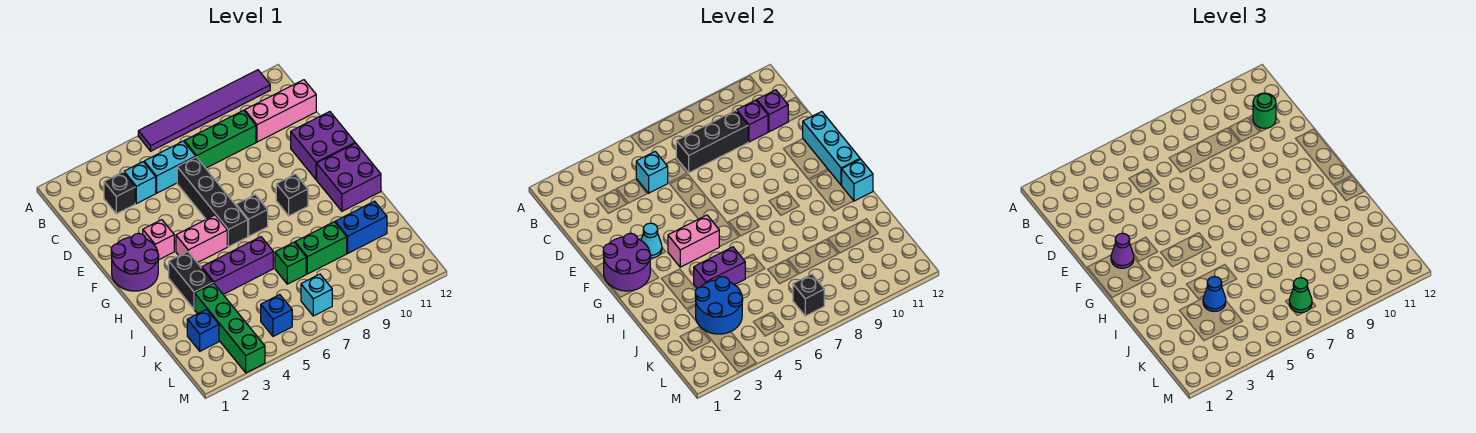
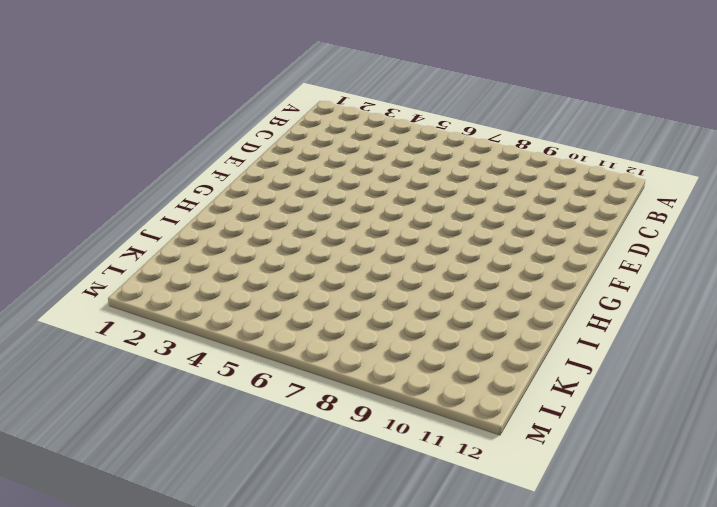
none -> purple tile A6:A11 level 1
none -> black brick C3 level 1
none -> cyan brick C4 level 1
none -> cyan brick C5:C6 level 1

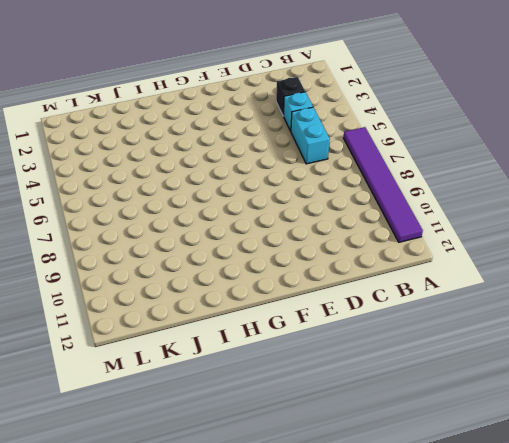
none -> green brick C7:C9 level 1
none -> pink brick C10:C12 level 1
none -> black brick D6:G6 level 1
none -> purple brick E11:F12 level 1

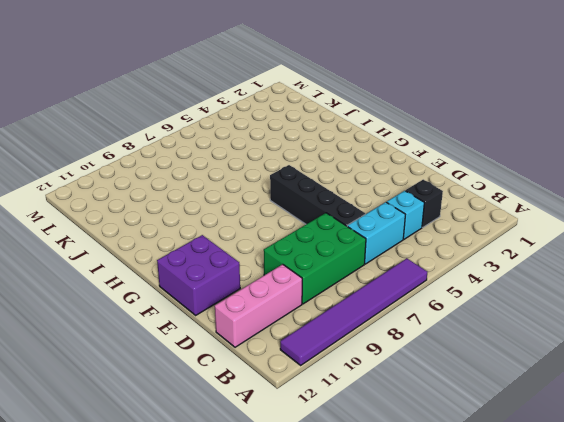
green brick C7:D9 level 1 -> green brick C7:C9 level 1
none -> purple round brick F1:G2 level 1
none -> pink brick F3 level 1
none -> pink brick G4:G5 level 1
none -> black brick G7 level 1

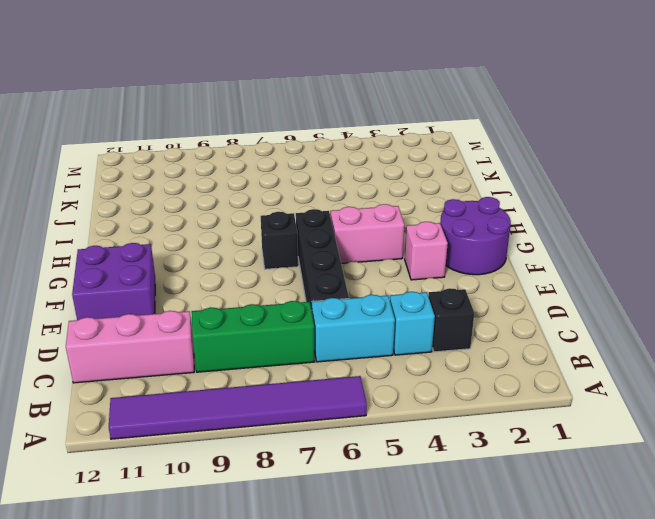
none -> black brick G9 level 1
none -> purple brick G11:H12 level 1
none -> black brick H3:I3 level 1
none -> purple brick I4:I6 level 1

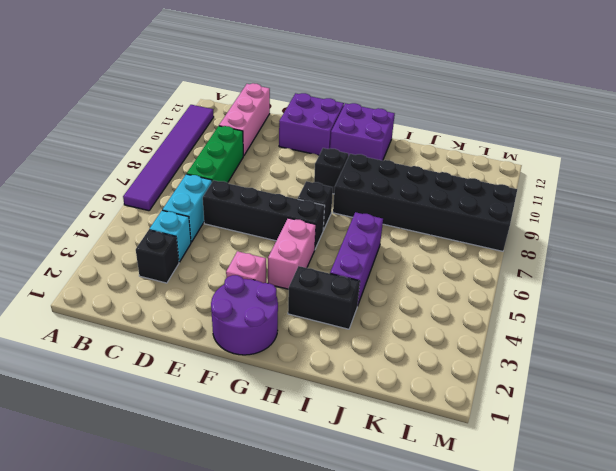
black brick H8:M9 level 1 -> green brick J8:J9 level 1
none -> green brick J3:M3 level 1
none -> green brick J7 level 1
none -> blue brick J10:J11 level 1
none -> blue brick K2 level 1

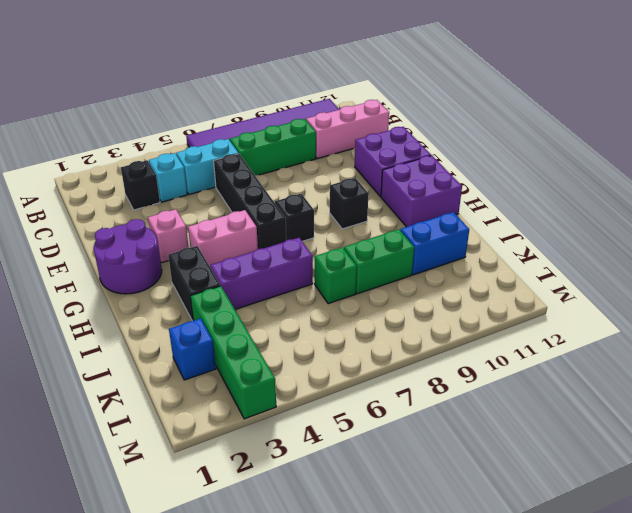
none -> blue brick L5 level 1
none -> cyan brick L7 level 1
none -> cyan brick C5 level 2
none -> black brick C7:C9 level 2

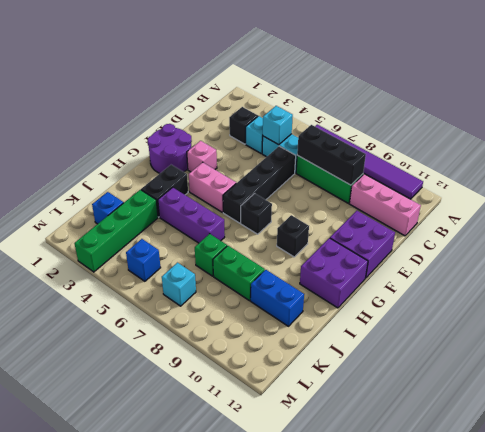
none -> purple brick C10 level 2
none -> purple brick C11 level 2
none -> cyan brick E12:G12 level 2
none -> purple round brick F1:G2 level 2

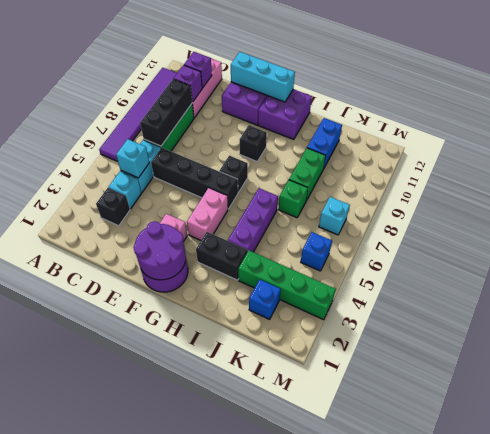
none -> cyan cone F3 level 2
none -> pink brick G4:G5 level 2
none -> cyan brick H12 level 2
none -> purple brick I4:I5 level 2

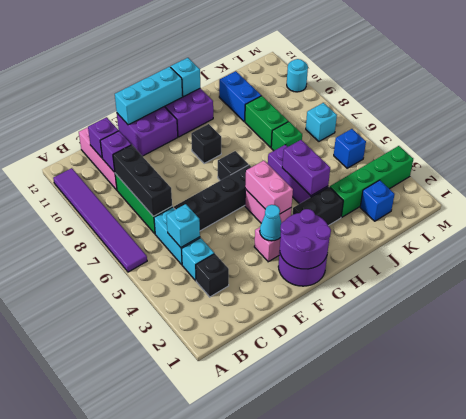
cyan round brick M10 level 1 -> none
none -> blue round brick J3:K4 level 2
none -> black brick L7 level 2
none -> green round brick C11 level 3
none -> purple cone F2 level 3

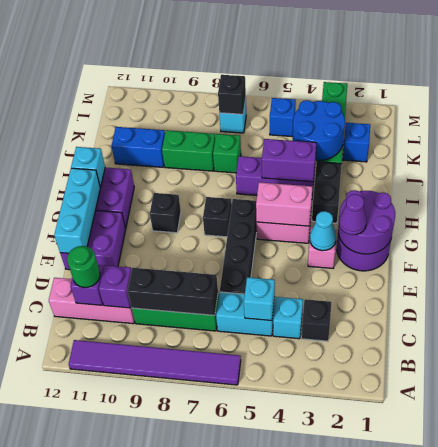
none -> blue cone J4 level 3
none -> green cone L7 level 3

